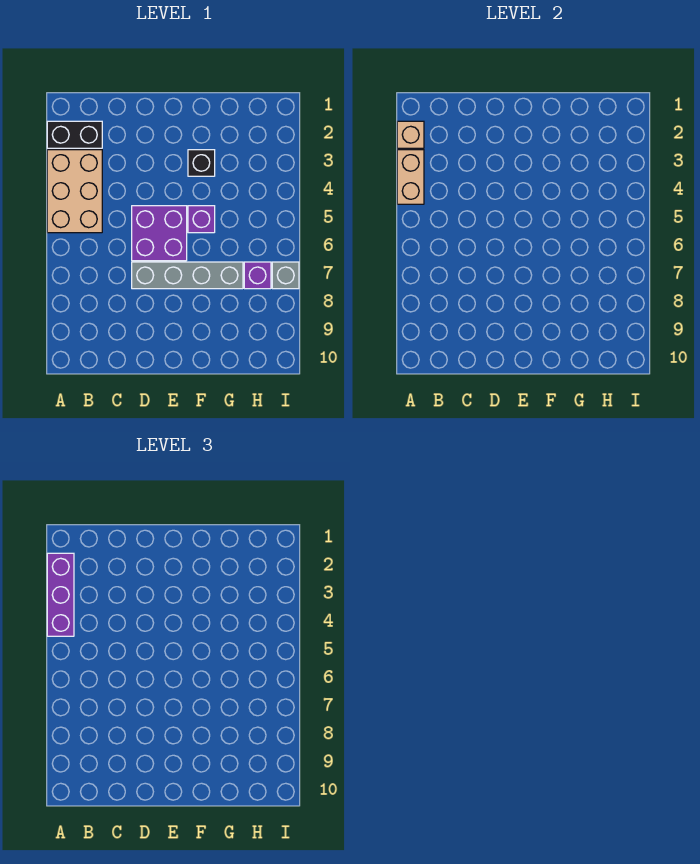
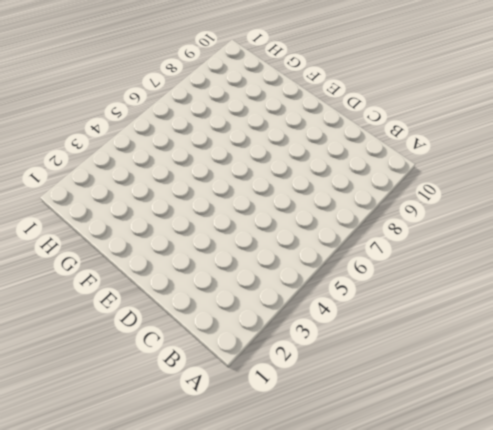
none -> black brick A2:B2 level 1
none -> tan brick A3:B5 level 1

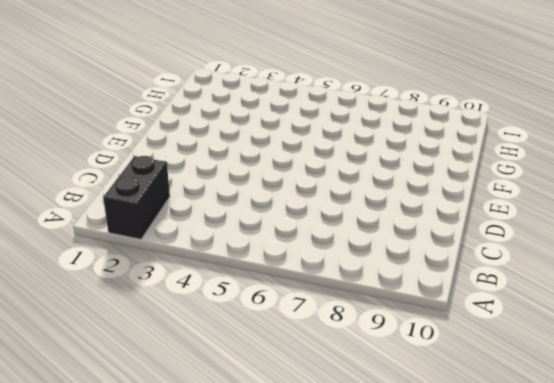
none -> tan brick A3:B5 level 1
none -> purple brick D5:E6 level 1

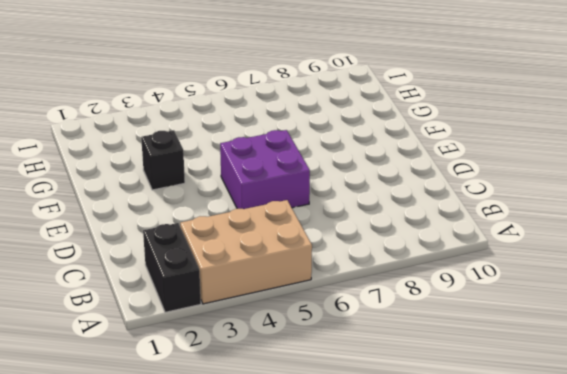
none -> grey brick D7:G7 level 1
none -> purple brick F5 level 1

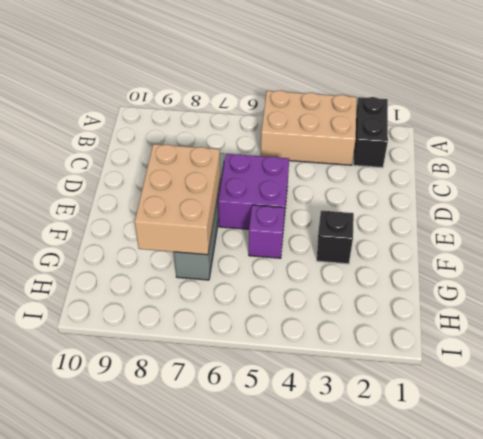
tan brick E7:G8 level 2 -> none
none -> purple brick H7 level 1
none -> grey brick I7 level 1

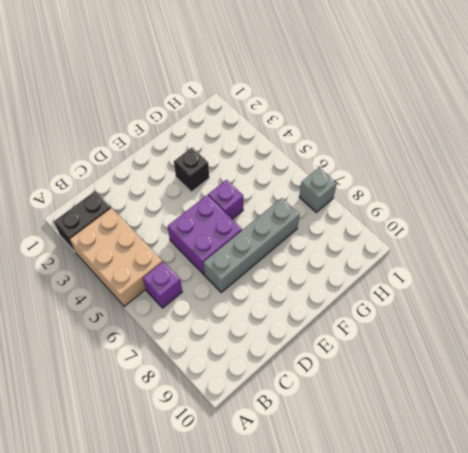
purple brick B6 level 1 -> purple brick H7 level 1
none -> tan brick A2 level 2
none -> tan brick A3:A4 level 2

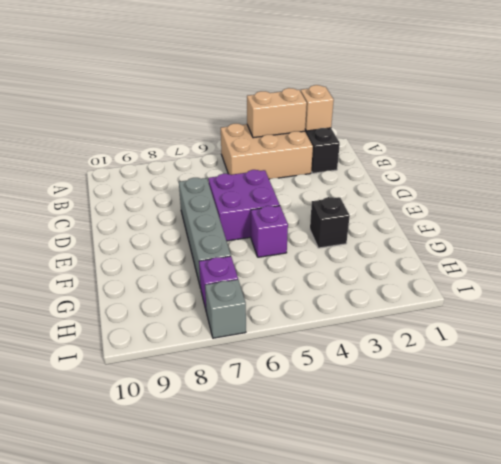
none -> purple brick A2:A4 level 3

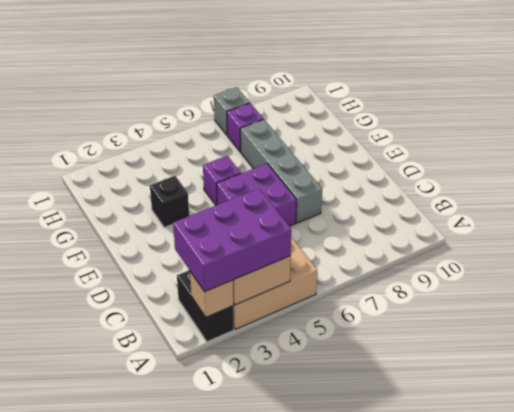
purple brick A2:B4 level 3 -> purple brick A2:A4 level 3

